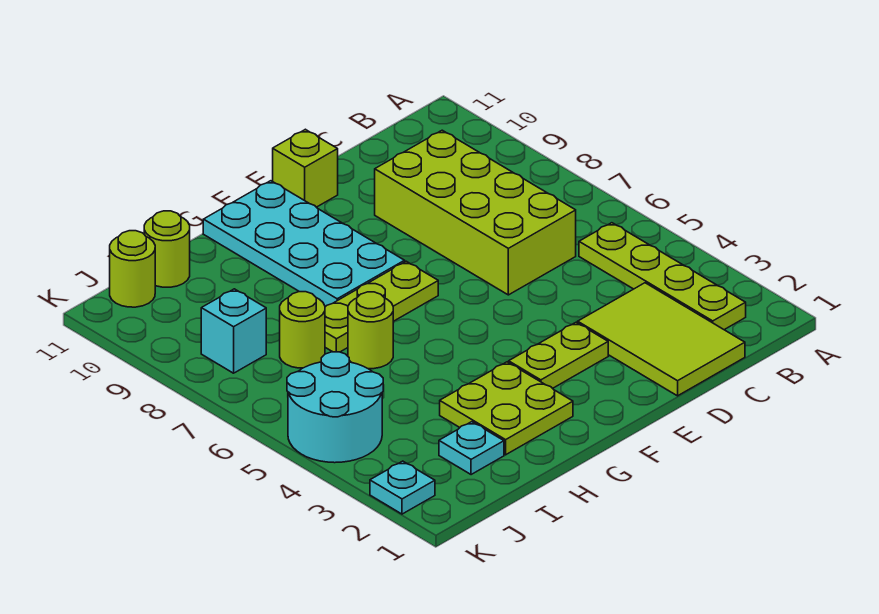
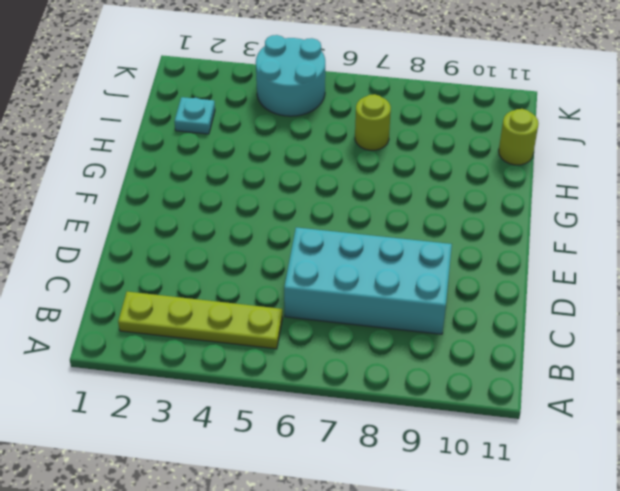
cyan brick C6:D9 level 1 -> lime brick C6:D9 level 1
none -> lime tile C1:D3 level 1
none -> lime plate E3:F3 level 1
none -> lime brick E11 level 1

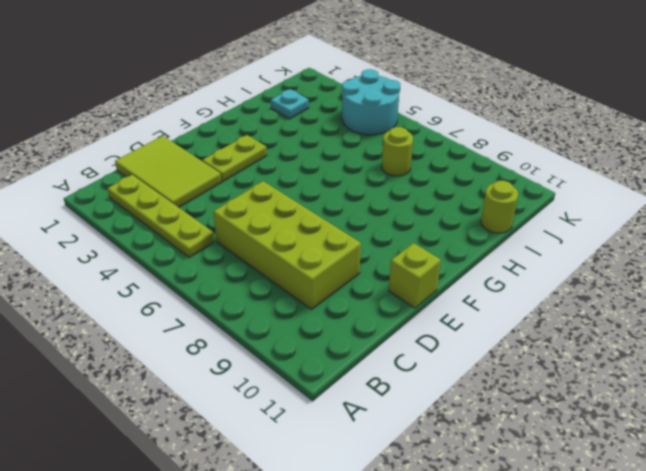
none -> lime plate F7:H7 level 1
none -> cyan plate F8:G11 level 1
none -> lime plate G2:H3 level 1

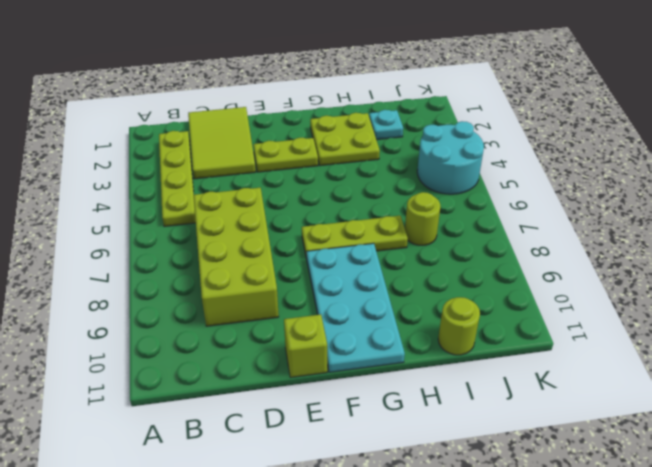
none -> lime round brick H6 level 1
none -> cyan brick J8 level 1
none -> lime round brick J11 level 1

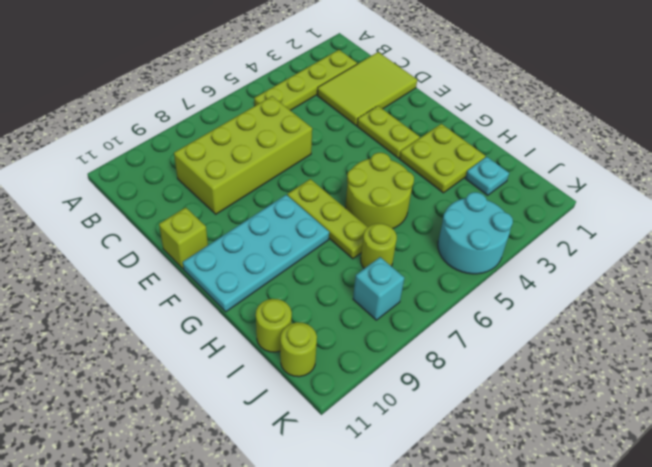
lime round brick G5:H6 level 1 -> lime round brick H6 level 1
none -> cyan plate K2 level 1

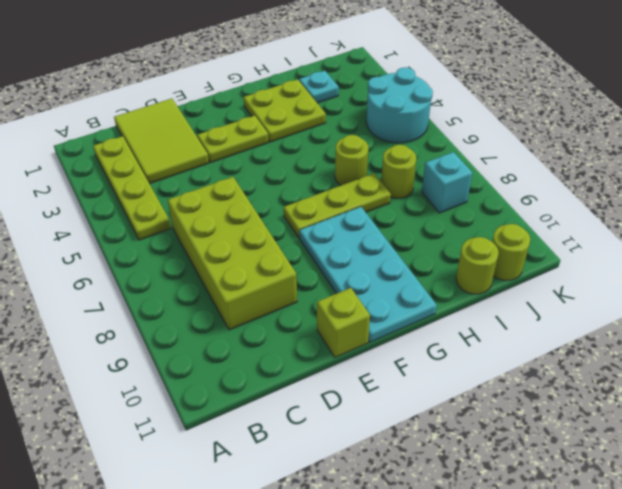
none -> cyan plate K2 level 1

